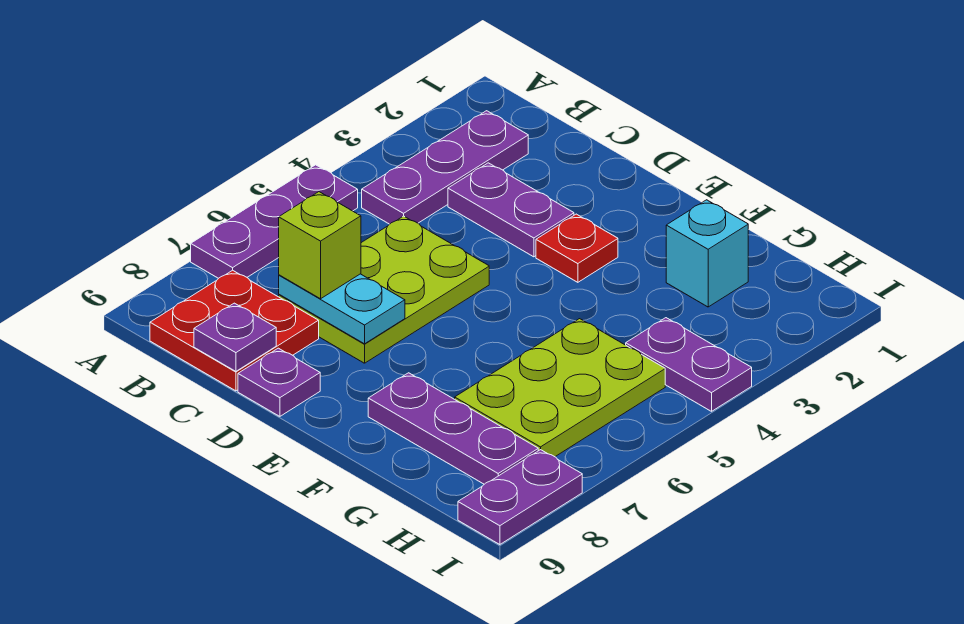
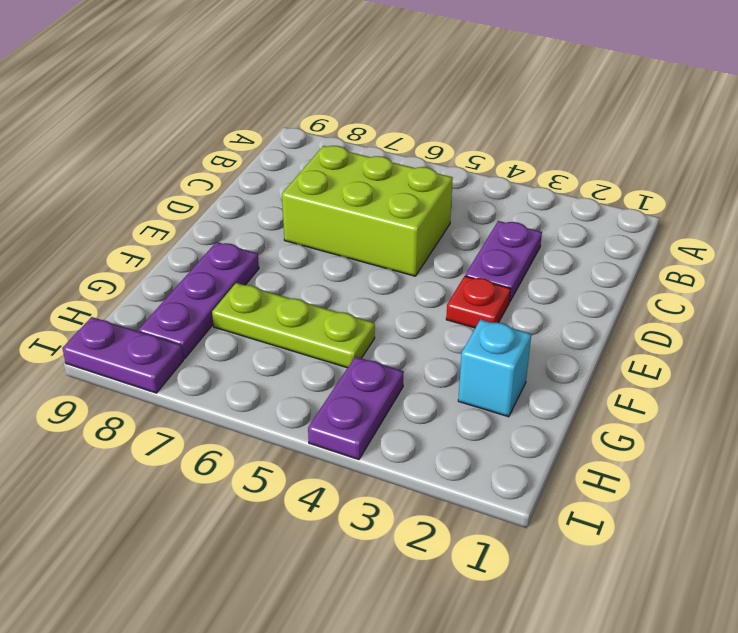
lime brick C5:D7 level 1 -> lime plate C5:D7 level 1
lime plate G5:G7 level 1 -> lime plate G5:H7 level 1
none -> purple plate A5:A7 level 1
none -> purple plate B2:B4 level 1
none -> red plate B8:C9 level 1

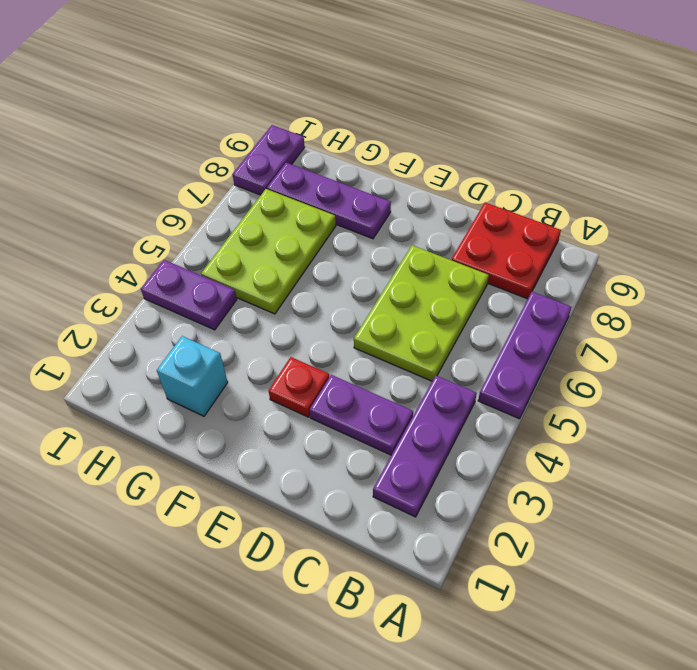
none -> purple plate D9 level 1
none -> cyan plate C7:D7 level 2
none -> purple plate C9 level 2

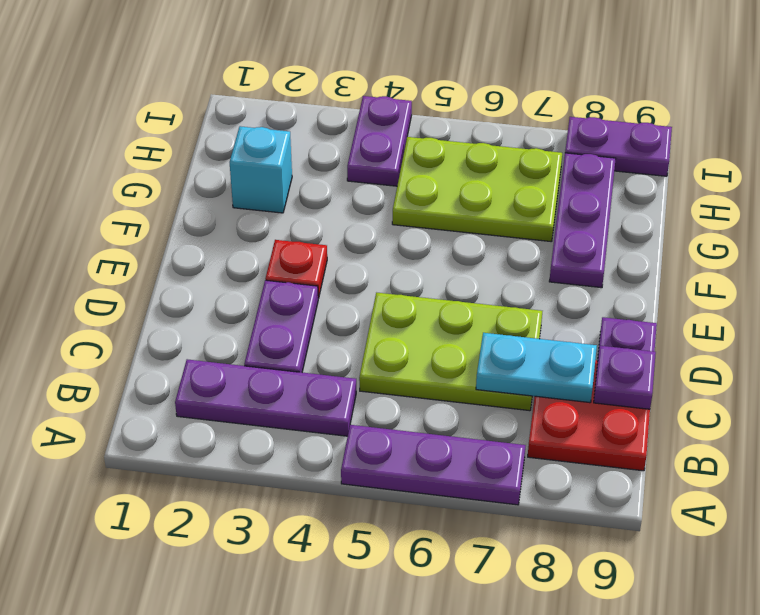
cyan plate C7:C8 level 2 -> cyan plate C7:D7 level 2
none -> lime brick C7 level 3

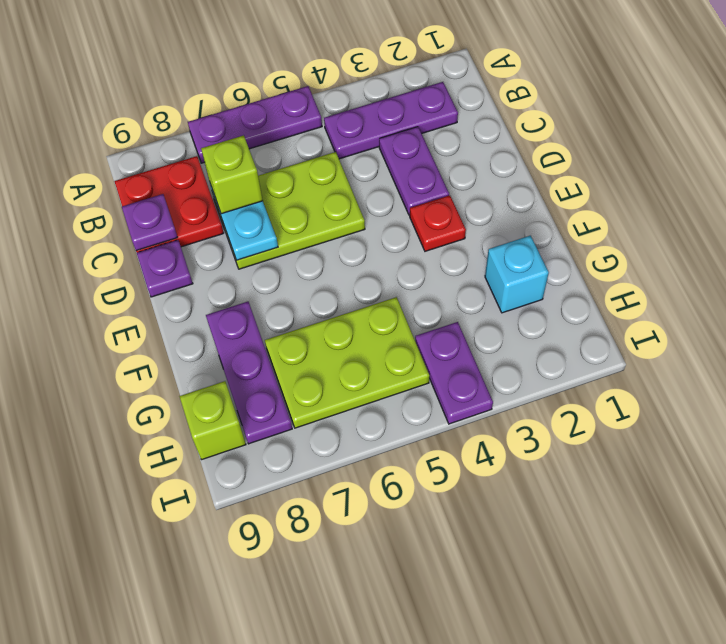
lime brick H9 level 1 -> none
none -> purple plate I8:I9 level 1

